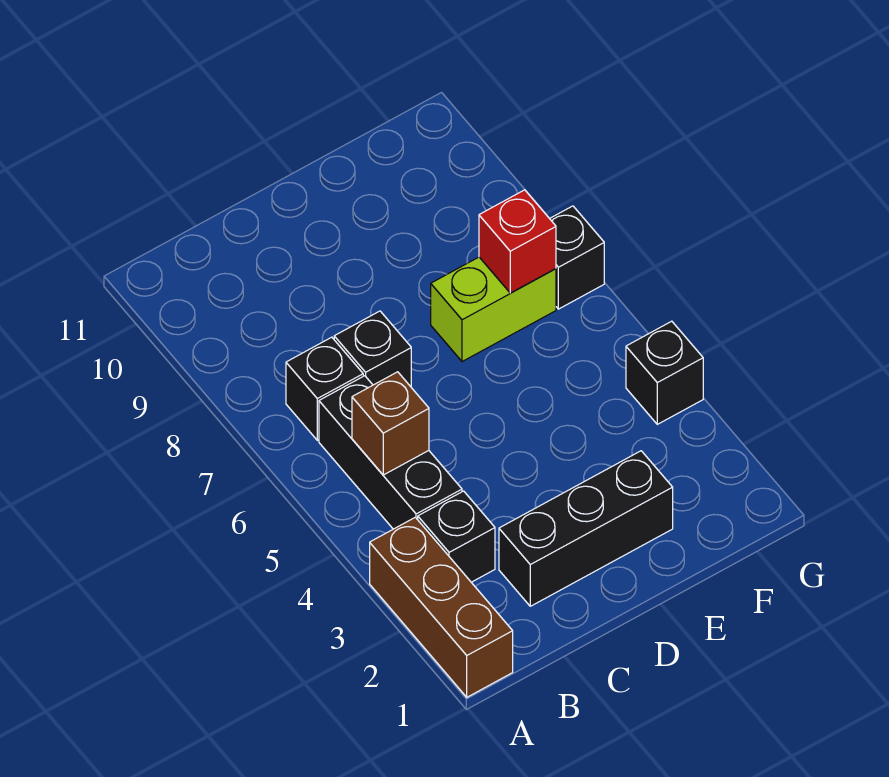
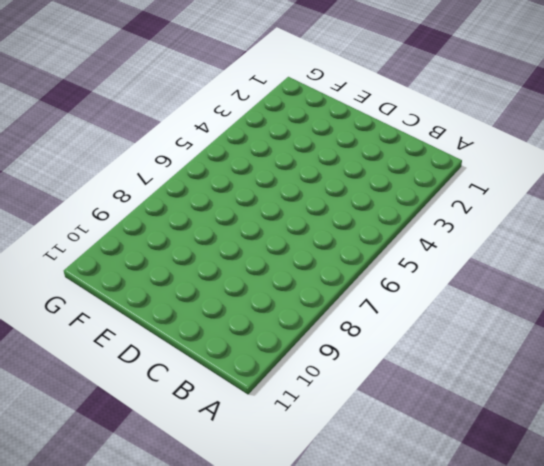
none -> brown brick A1:A3 level 1
none -> black brick B3 level 1

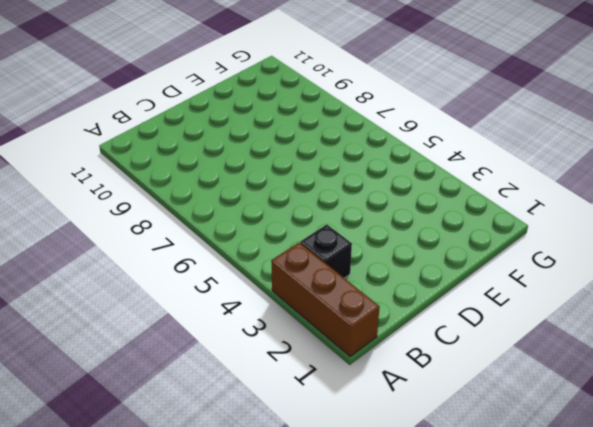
none -> black brick B4:B6 level 1
none -> black brick B7 level 1

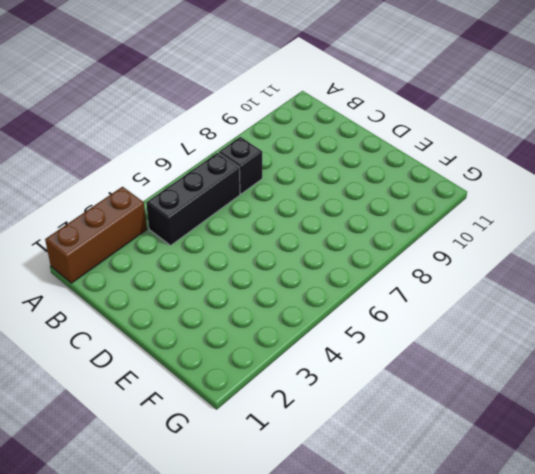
none -> black brick B3 level 1
none -> black brick C2:E2 level 1

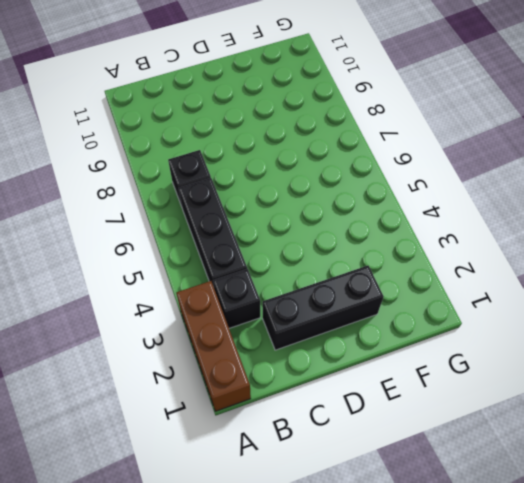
none -> black brick C7 level 1
none -> lime brick E7:F7 level 1

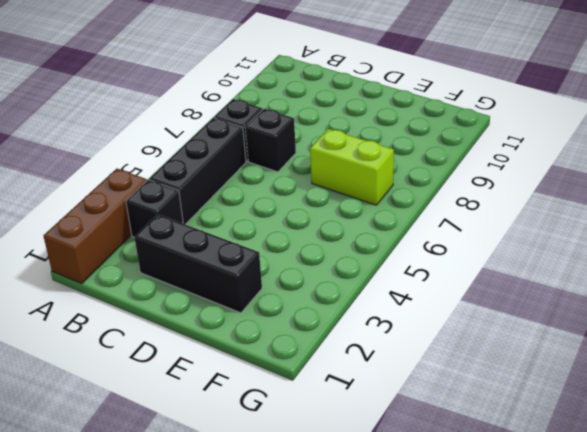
none -> black brick G4 level 1
none -> black brick G7 level 1

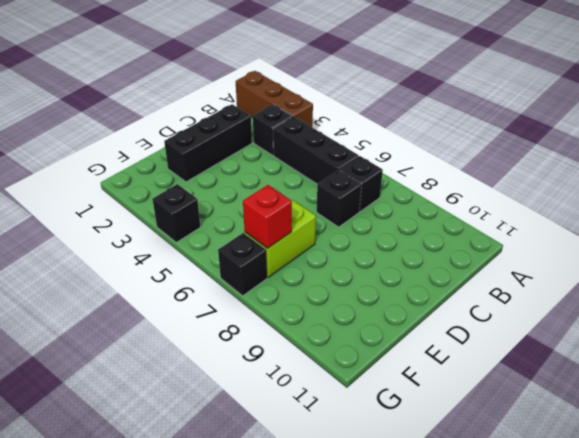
none -> brown brick B5 level 2

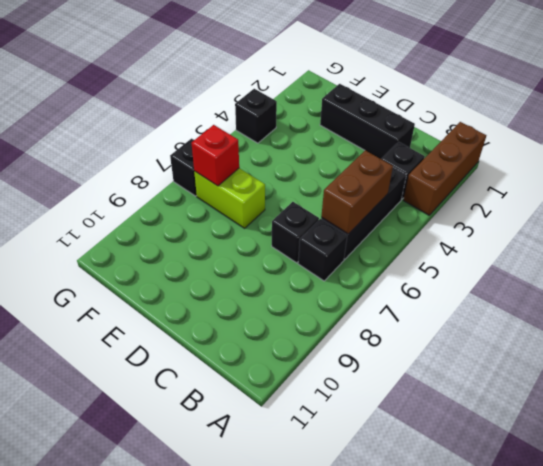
brown brick B5:B6 level 2 -> brown brick B5 level 2

